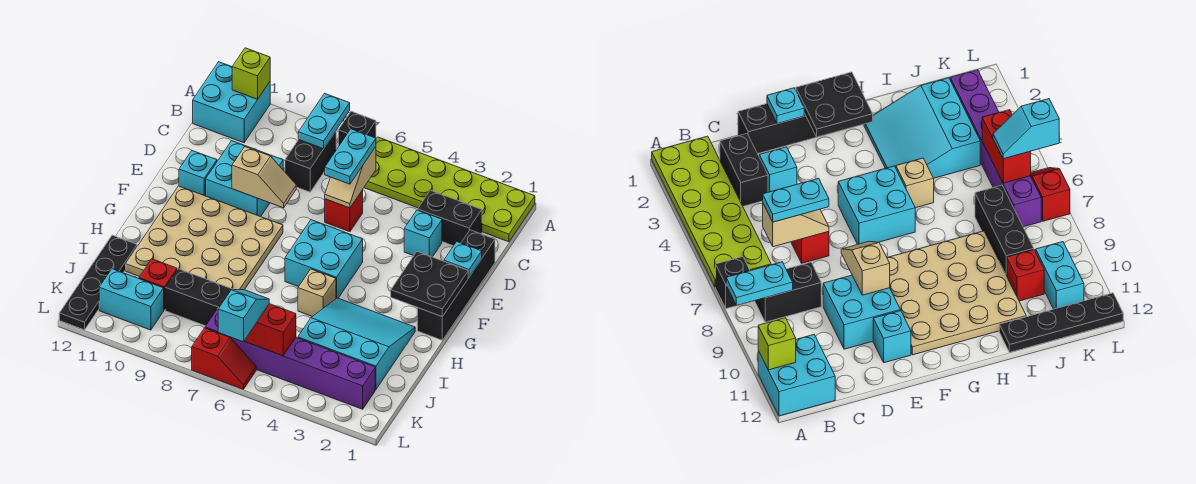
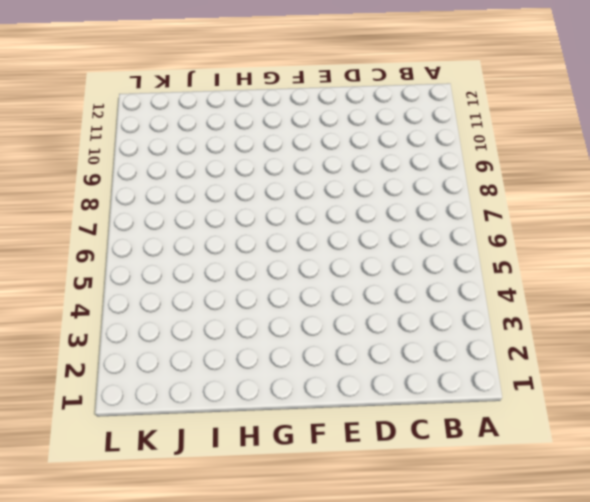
none -> lime plate A1:B6 level 1
none -> black brick A7 level 1
none -> cyan brick A11:B12 level 1

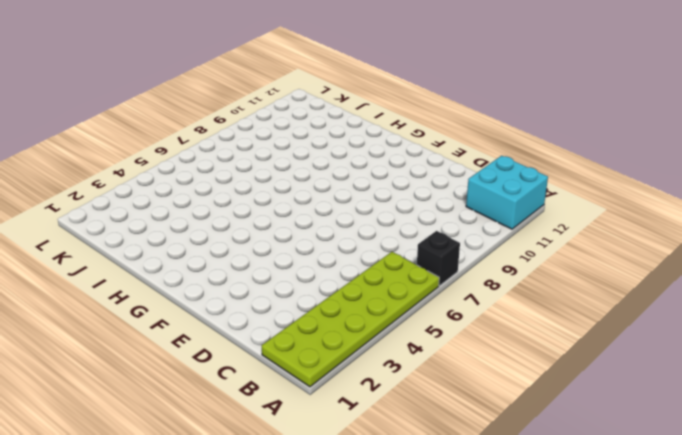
none -> black brick B8:C8 level 1
none -> black brick C2:C3 level 1
none -> black brick D1:G1 level 1

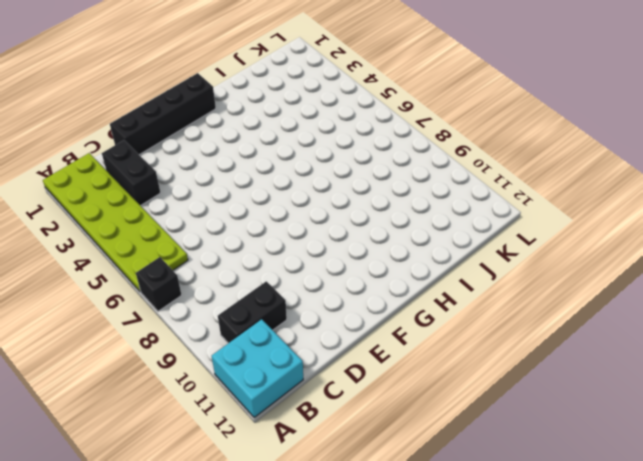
black brick B10:C10 level 1 -> black brick B8:C8 level 1
none -> cyan brick D3 level 1
none -> red brick D6 level 1
none -> cyan brick D9:E10 level 1

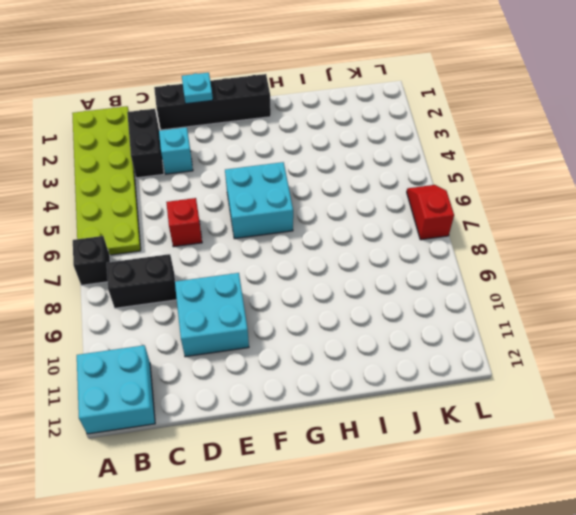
none -> cyan brick E11 level 1
none -> tan plate F8:I11 level 1
none -> cyan slope H2:J4 level 1 top J

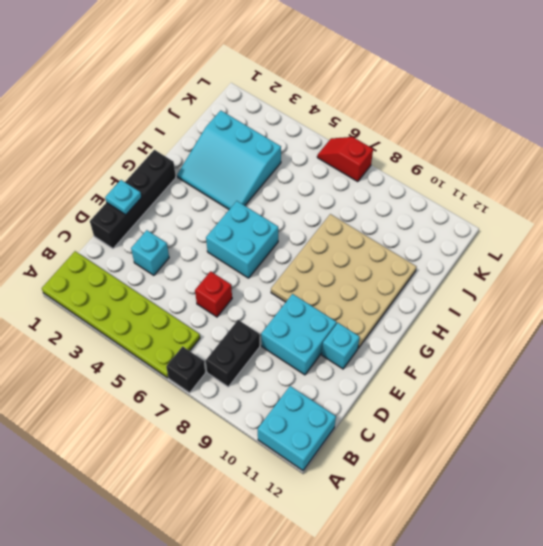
none -> black brick C2:C3 level 1
none -> tan brick H5 level 1
none -> black plate I12:L12 level 1

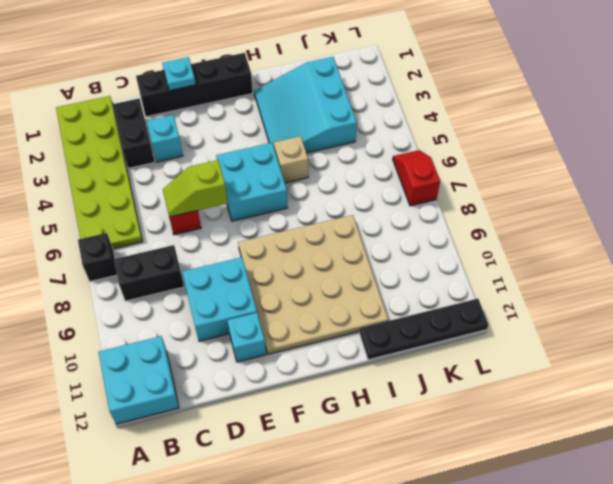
lime slope D6:E6 level 2 top E -> tan slope C6:D6 level 2 top C
none -> black brick J7:J9 level 1
none -> red brick J10 level 1
none -> purple brick K2:K7 level 1

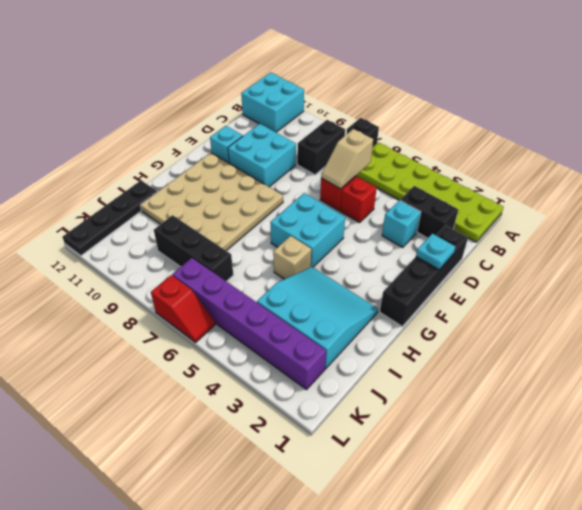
red brick D5 level 1 -> red brick J10 level 1
none -> cyan brick K10:K11 level 1
none -> cyan plate A8:B8 level 2
none -> lime brick A11 level 2

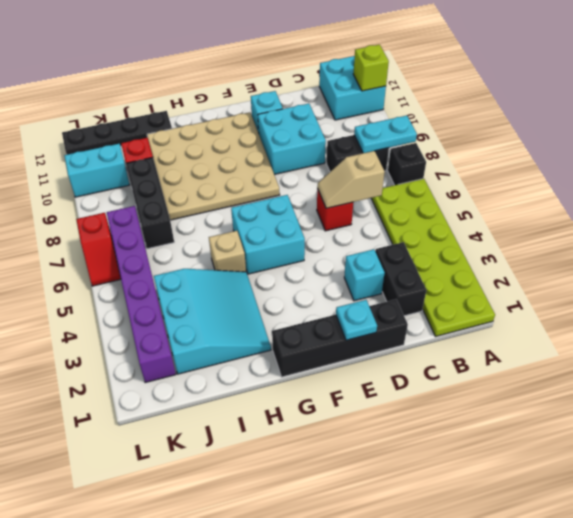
cyan brick K10:L10 level 1 -> cyan brick K10:K11 level 1
none -> tan slope E8:E9 level 2 top 9
none -> black plate F1:G2 level 2
none -> red brick K5:K6 level 2

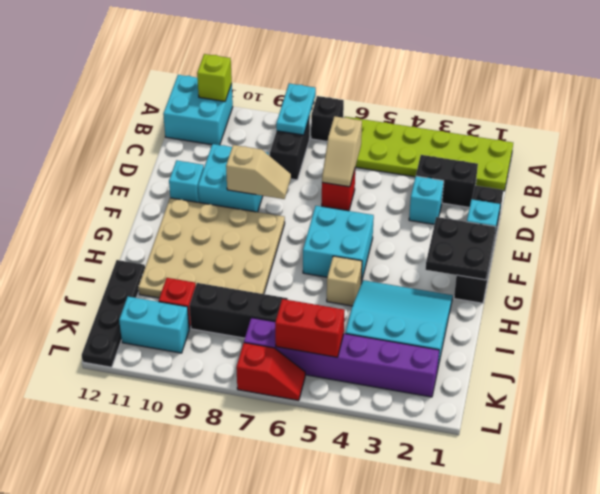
none -> cyan plate C6:D6 level 3
none -> cyan slope K6:L6 level 3 top L

